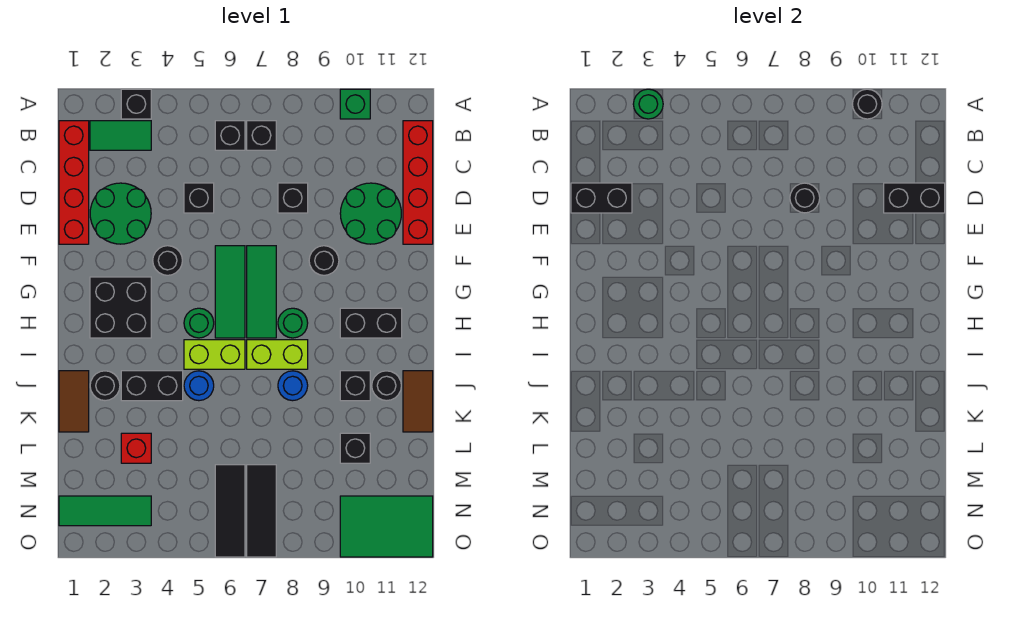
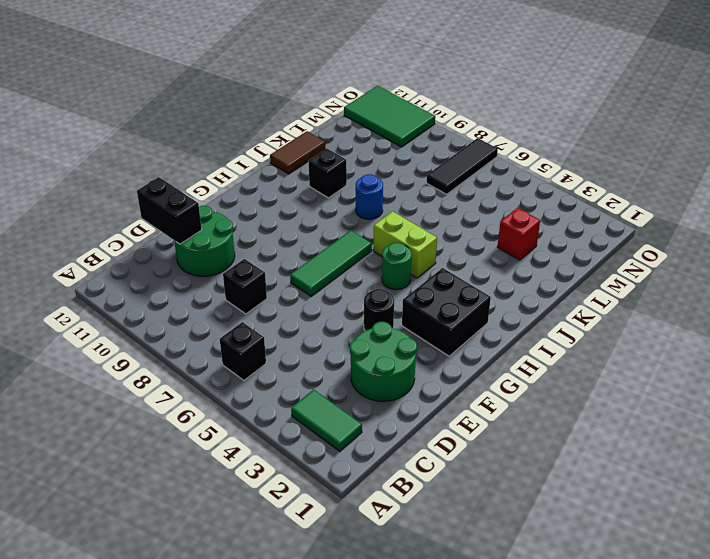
none -> black brick A3 level 1
none -> green brick A10 level 1
none -> red brick B1:E1 level 1
none -> black brick B7 level 1

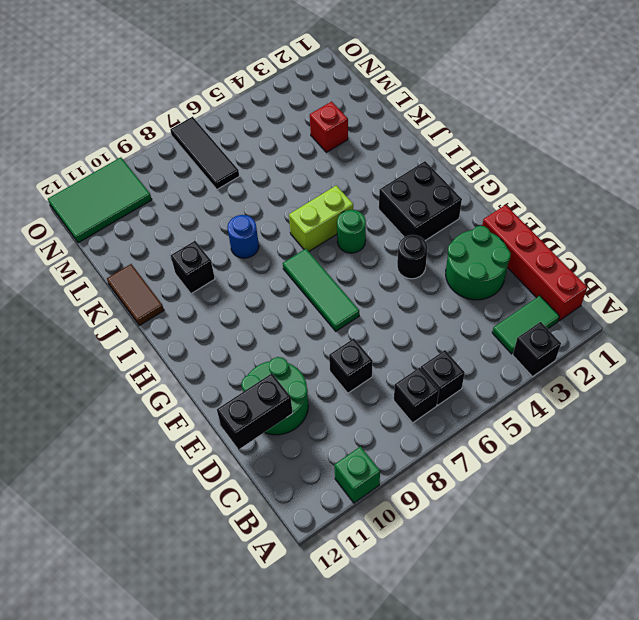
none -> red brick B12:E12 level 1
none -> black brick D5 level 1
none -> green tile F6:H6 level 1
none -> black round brick F9 level 1

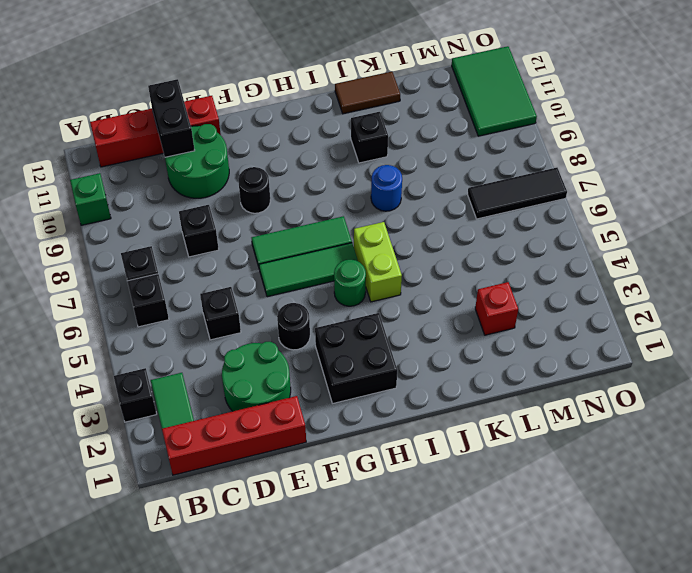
none -> green round brick H8 level 1
none -> black brick H10:H11 level 1
none -> lime brick I7:I8 level 1
none -> brown tile J1:K1 level 1

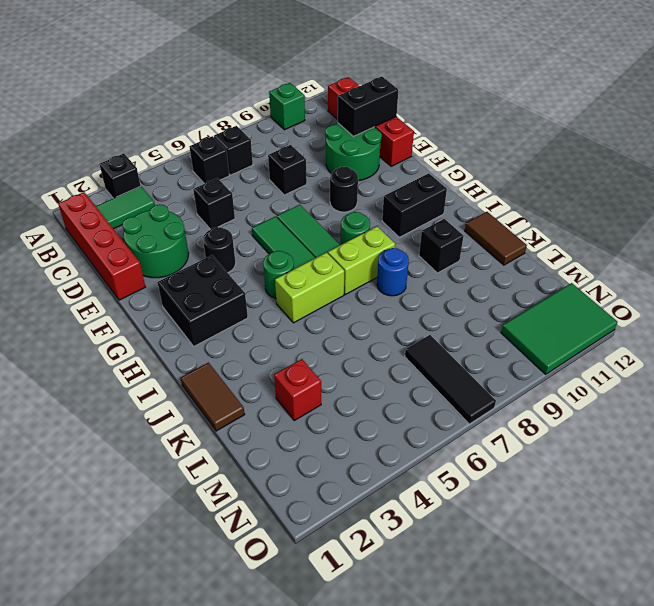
none -> black round brick J2 level 1
none -> black brick J3:J4 level 1
none -> blue round brick J5 level 1
none -> black round brick J11 level 1

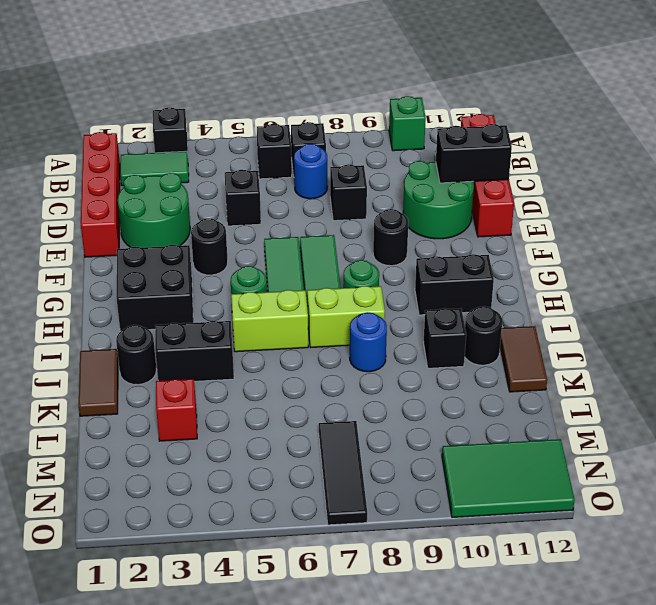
blue round brick C7 level 1 -> blue round brick J5 level 1
none -> black brick L10 level 1
none -> black tile M6:O6 level 1
none -> green tile N1:N3 level 1
none -> green round brick A3 level 2

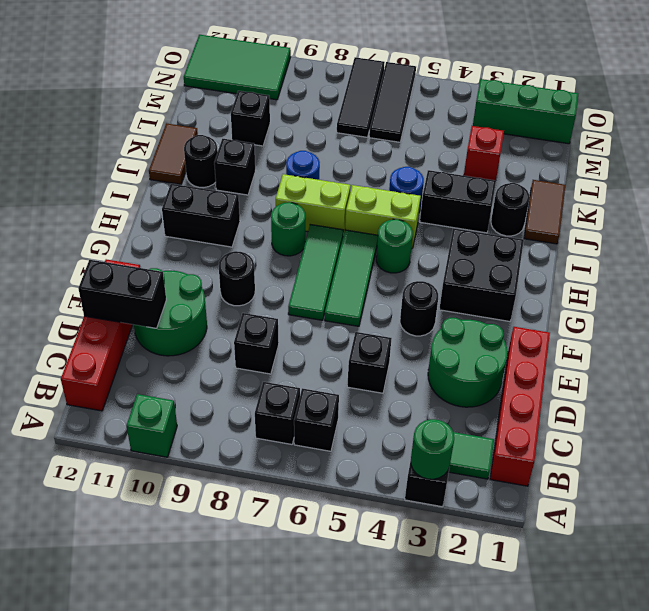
green brick N1:N3 level 1 -> green tile N1:N3 level 1
none -> black round brick A10 level 2
none -> black brick D1:D2 level 2
none -> black round brick D8 level 2

